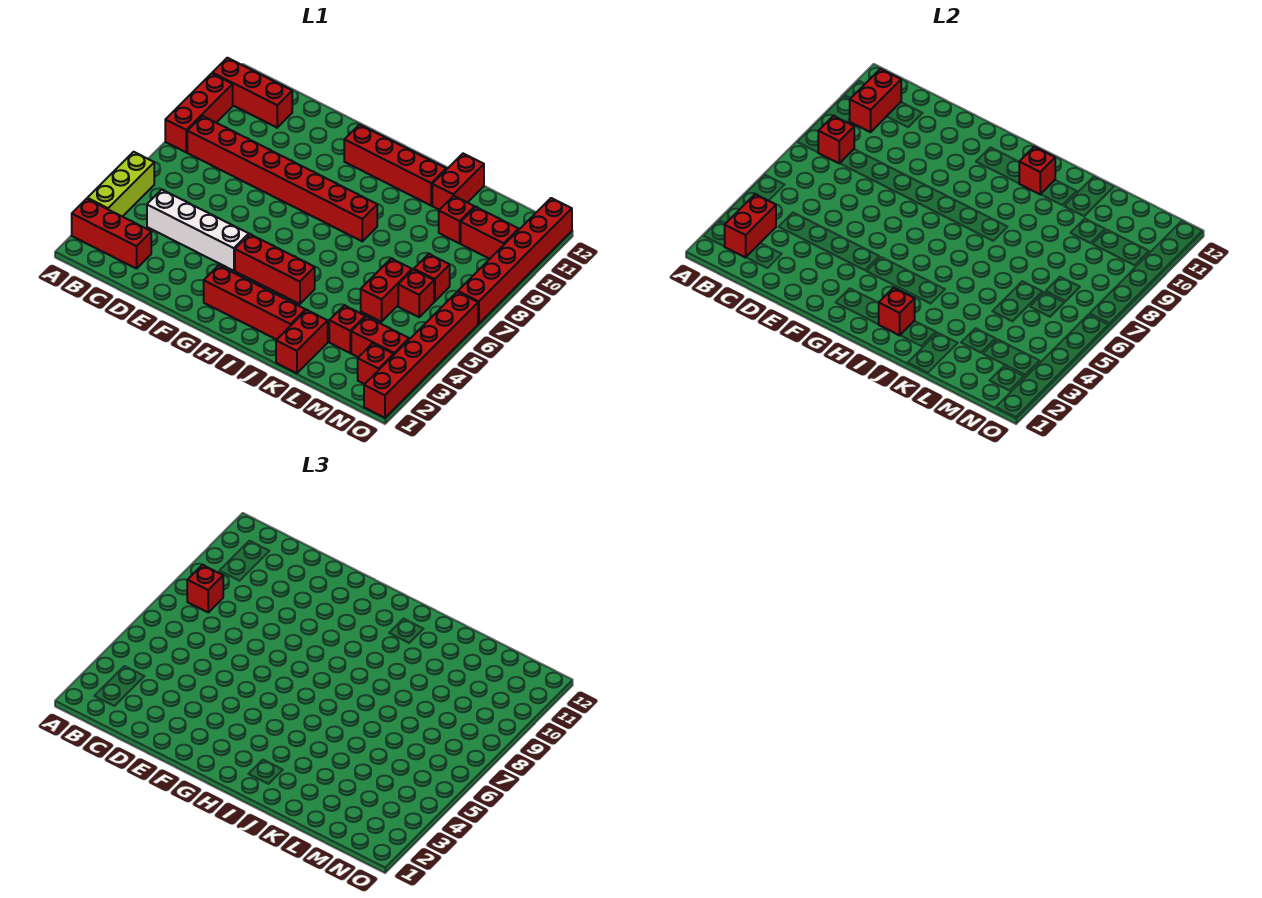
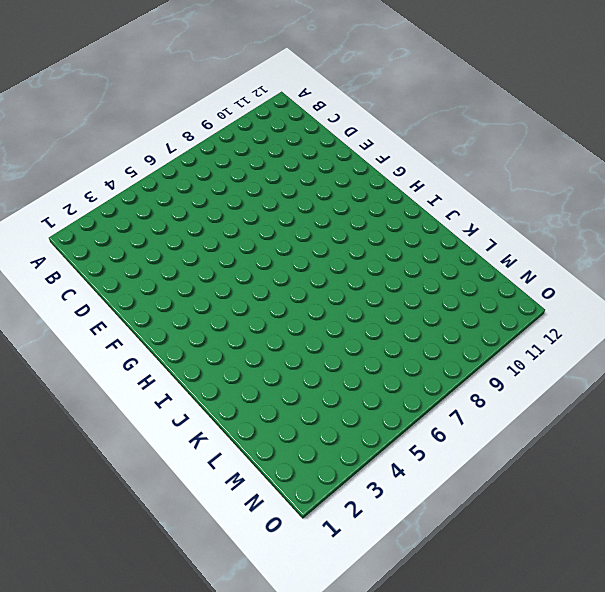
none -> red brick A2:C2 level 1
none -> lime brick A3:A5 level 1
none -> red brick A8:A10 level 1

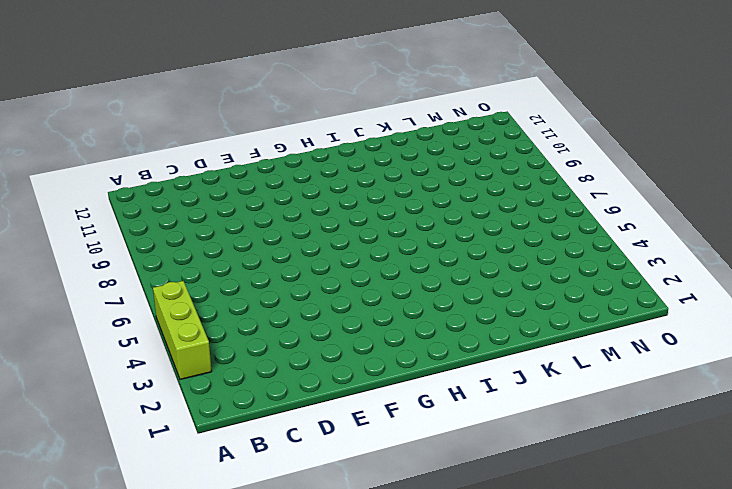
none -> red brick A2:C2 level 1
none -> red brick A8:A10 level 1
none -> red brick A11:C11 level 1

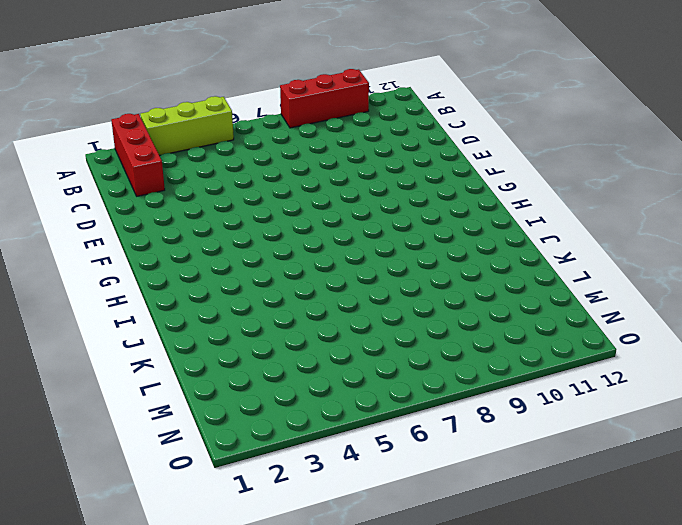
none -> red brick A11:C11 level 1
none -> red brick B8:I8 level 1
none -> white brick C4:F4 level 1

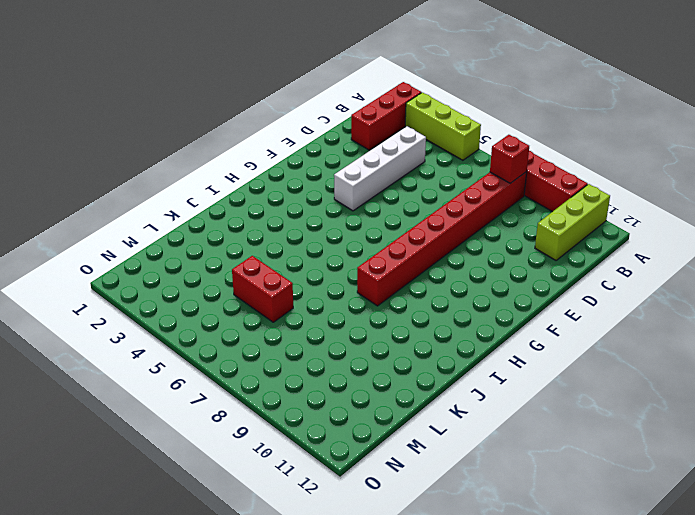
lime brick A11:C11 level 1 -> red brick A11:C11 level 1
none -> red brick G2:J2 level 1
none -> red brick G4:I4 level 1
none -> red brick G11:J11 level 1

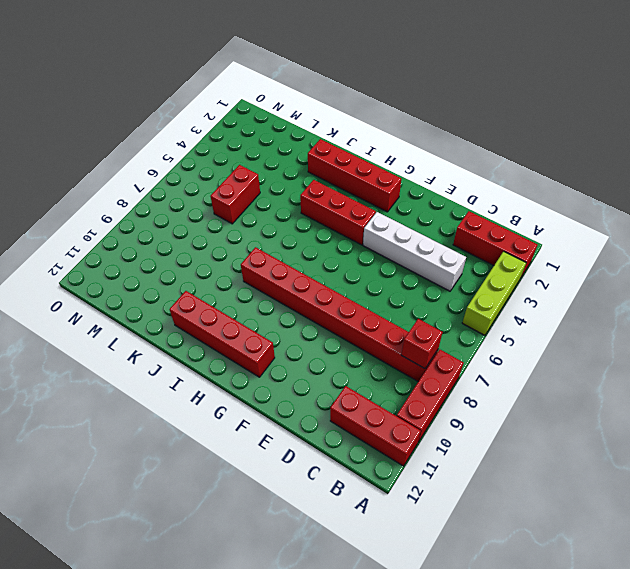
none -> red brick K1:K2 level 1
none -> red brick K11:K12 level 1
none -> red brick L3 level 1

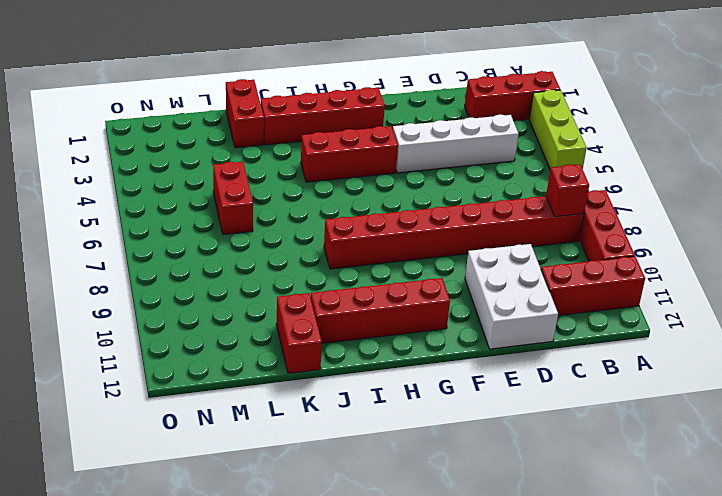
white brick D10:E12 level 1 -> none
none -> red brick L3 level 1
none -> red brick L10 level 1
none -> red brick M3:N3 level 1

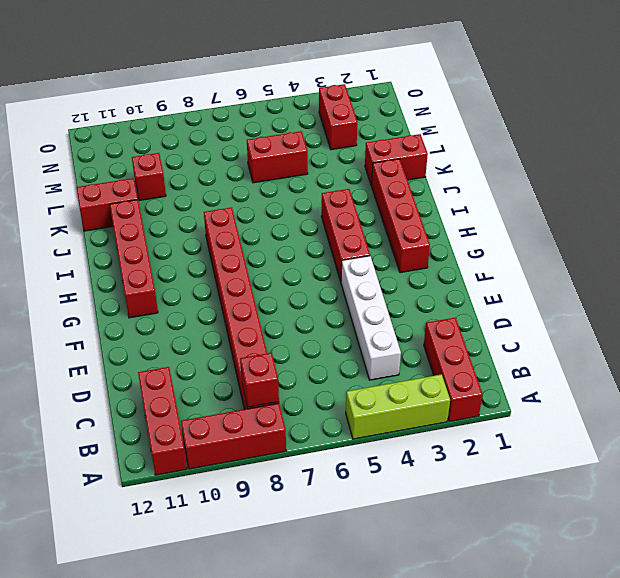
none -> red brick L3 level 1
none -> red brick M6 level 1
none -> red brick M7 level 1

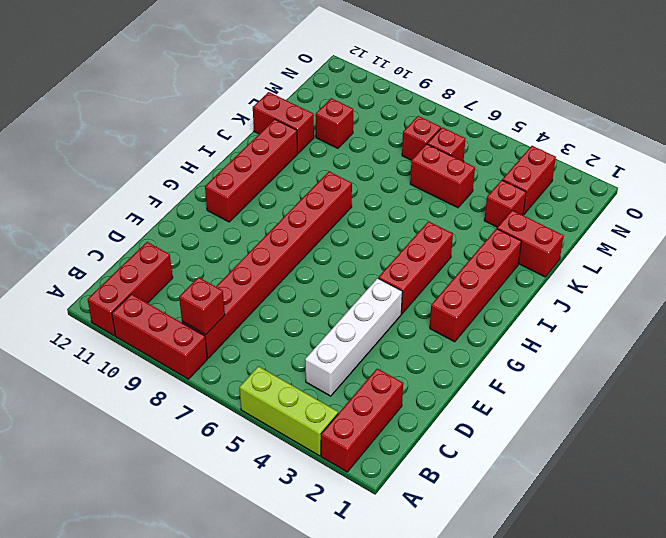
none -> red brick M10:N10 level 1
none -> red brick N2 level 1
none -> red brick O1:O6 level 1

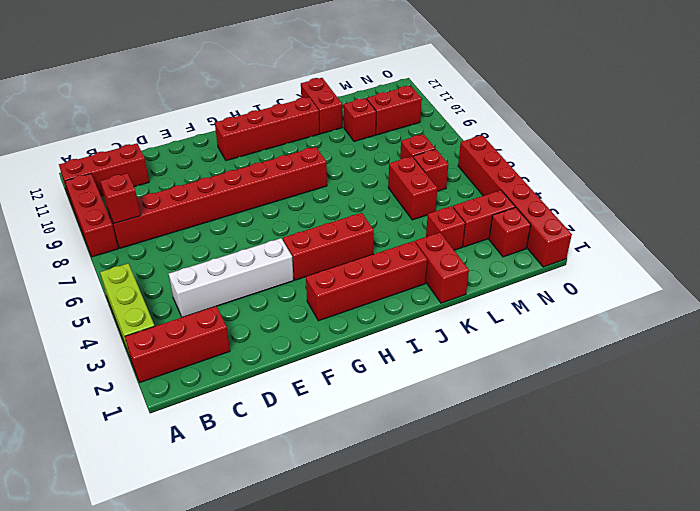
none -> red brick O7:O12 level 1
none -> red brick B2:B3 level 2
none -> red brick B10:B11 level 2

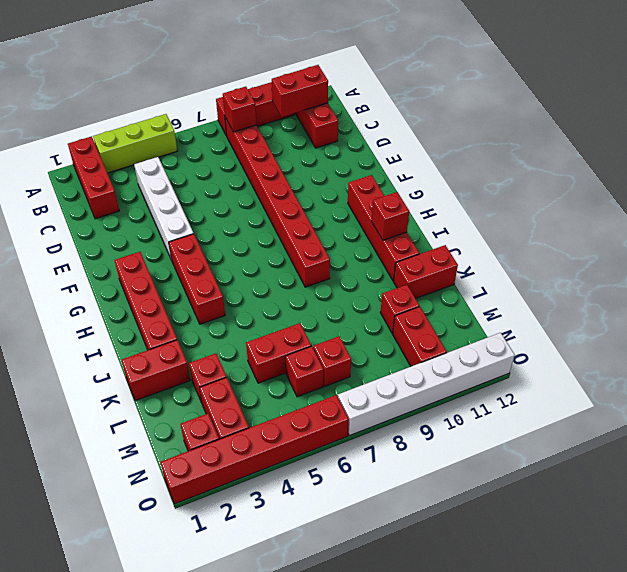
white brick O7:O12 level 1 -> red brick O7:O12 level 1
none -> red brick B2:B3 level 2
none -> red brick I2 level 2
none -> red brick B8 level 3

